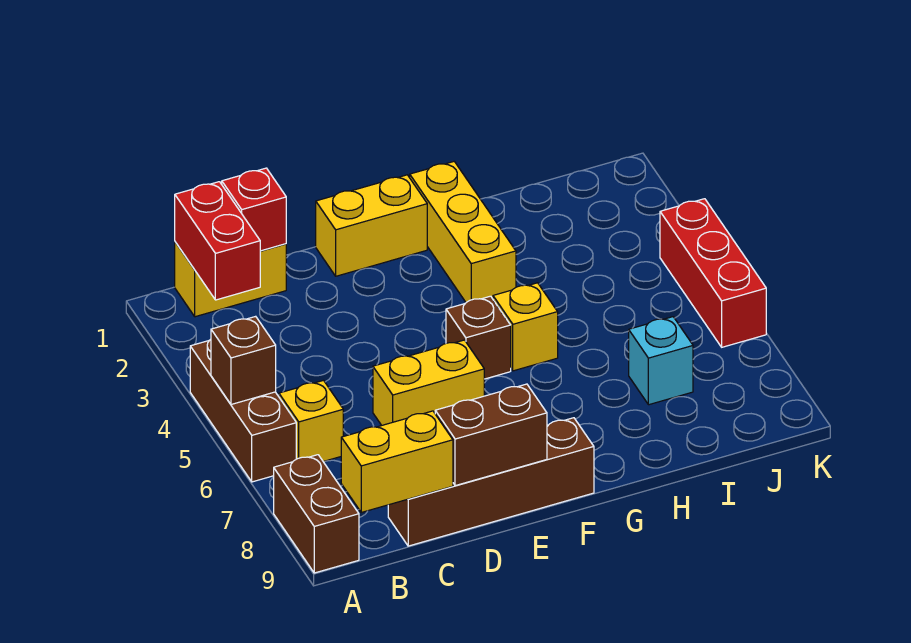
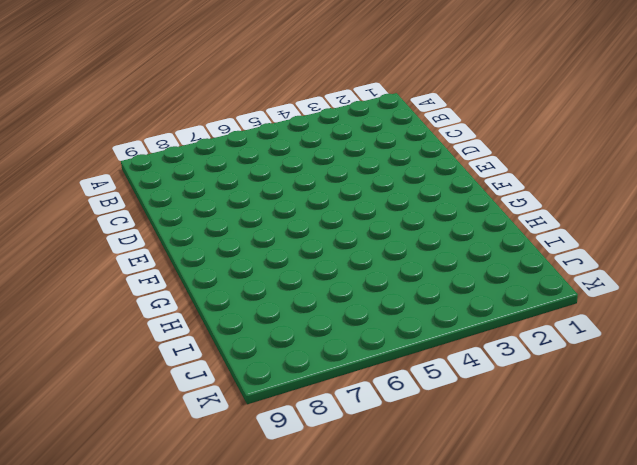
none -> brown brick A4:A6 level 1
none -> brown brick A8:A9 level 1
none -> yellow brick B1:C1 level 1

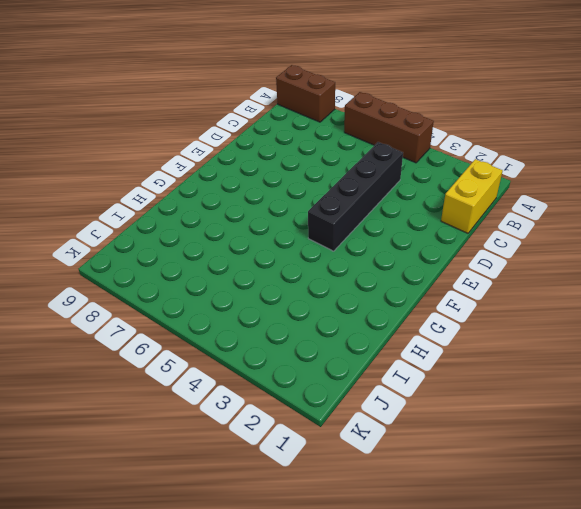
black brick C4:F4 level 1 -> none
none -> yellow brick B6 level 1
none -> brown brick C9:F9 level 1
none -> yellow brick D6:E6 level 1

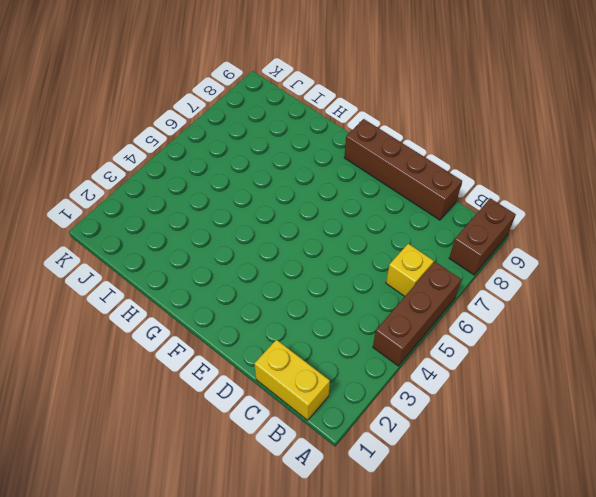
none -> yellow brick D6:E6 level 1
none -> yellow brick E1:F1 level 1
none -> brown brick F5 level 1

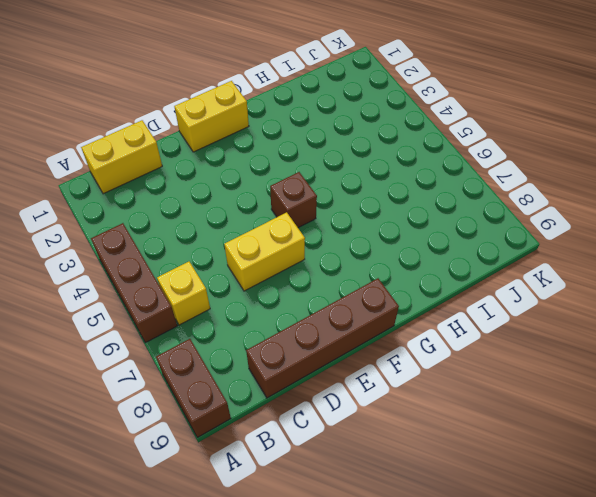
none -> yellow brick G1:G3 level 1
none -> yellow brick G5 level 1
none -> cyan brick I7 level 1

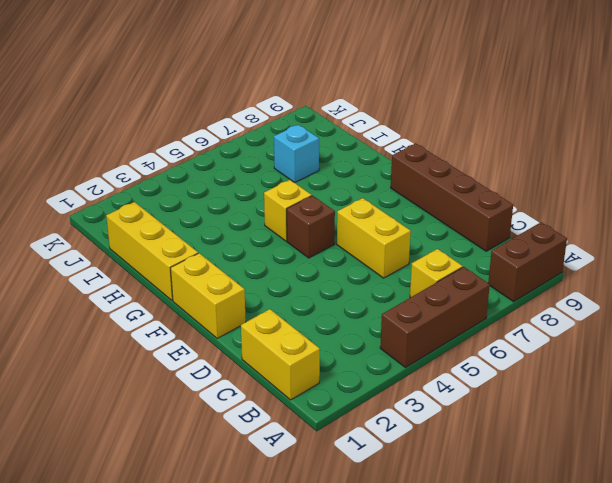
yellow brick G1:I1 level 1 -> yellow brick G1:G3 level 1
none -> red brick K4:K6 level 1
none -> brown brick A5 level 2
none -> red brick B1:B2 level 2

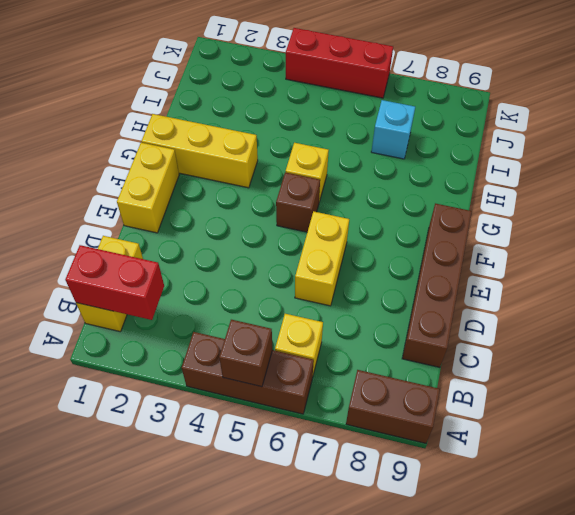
none -> yellow brick B9:C9 level 2
none -> red brick C1 level 2
none -> brown brick D9:E9 level 2

